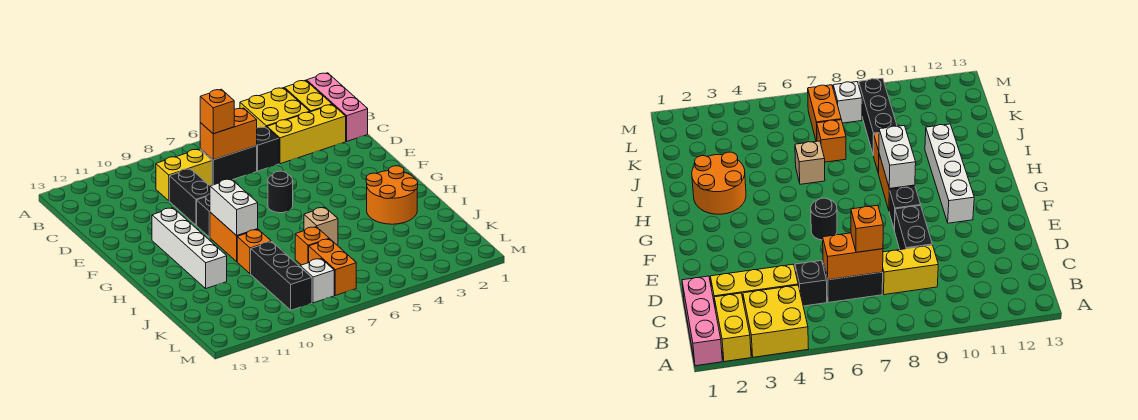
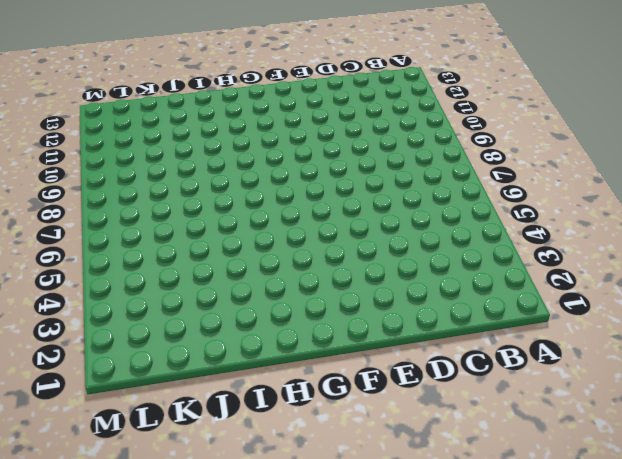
none -> pink brick A1:C1 level 1
none -> yellow brick A2:B2 level 1
none -> yellow brick A3:B4 level 1

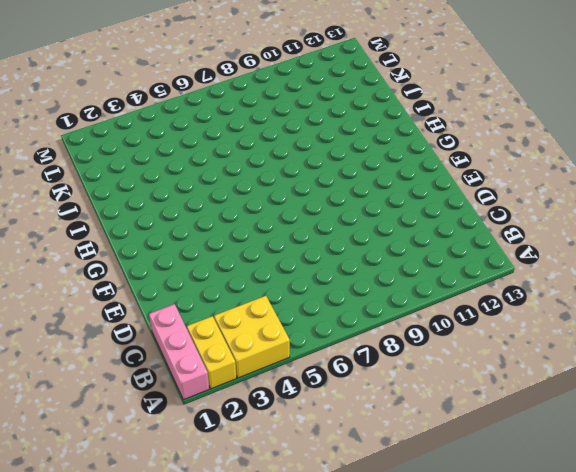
none -> yellow brick C2:C4 level 1
none -> black brick C5 level 1
none -> black brick C6:C7 level 1

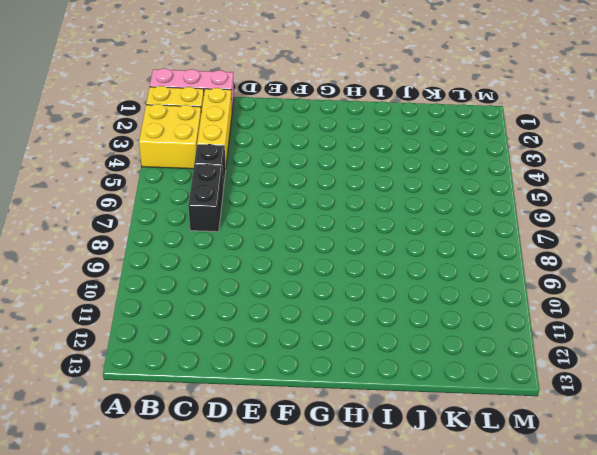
none -> yellow brick C8:C9 level 1
none -> black brick D9:E9 level 1
none -> black round brick F6 level 1

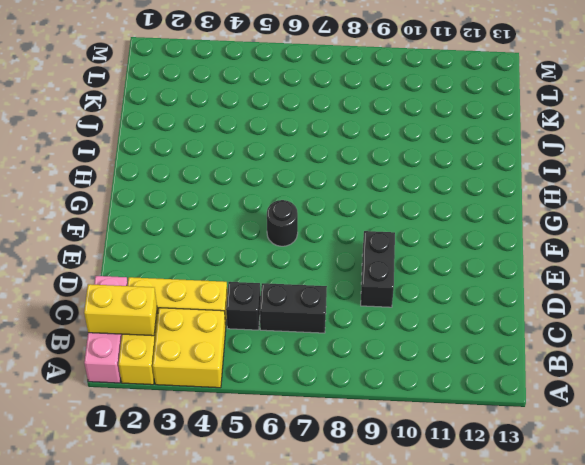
yellow brick B1:B2 level 2 -> yellow brick C8:C9 level 1
none -> black brick F9 level 1
none -> white brick F11:I11 level 1
none -> orange brick G9:H9 level 1

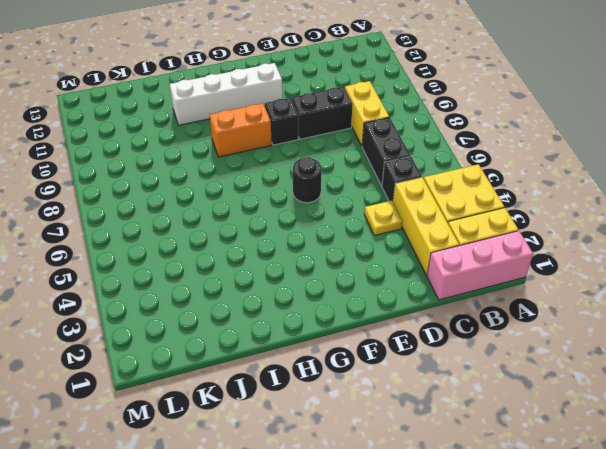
yellow plate D4 level 1 -> none
none -> orange round brick H2:I3 level 1
none -> tan brick I6 level 1
none -> orange brick I9 level 1

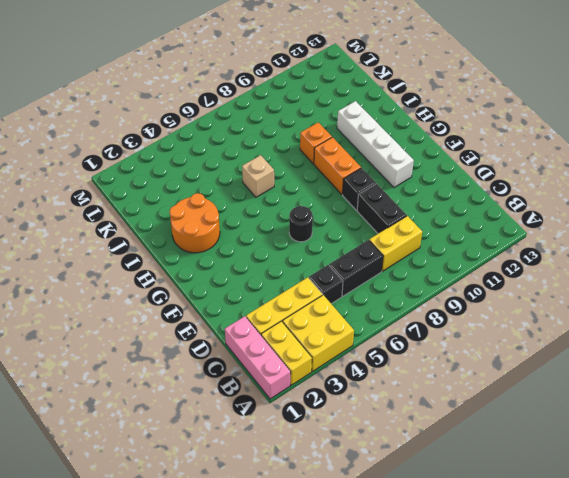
none -> orange brick J7 level 1
none -> black brick J9:L9 level 1
none -> orange brick K7:L7 level 1

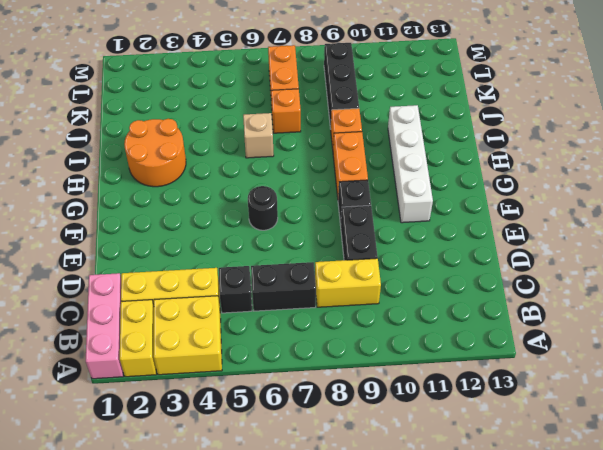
none -> white brick L8 level 1
none -> orange brick C6:C7 level 2
none -> white brick G9:H9 level 2

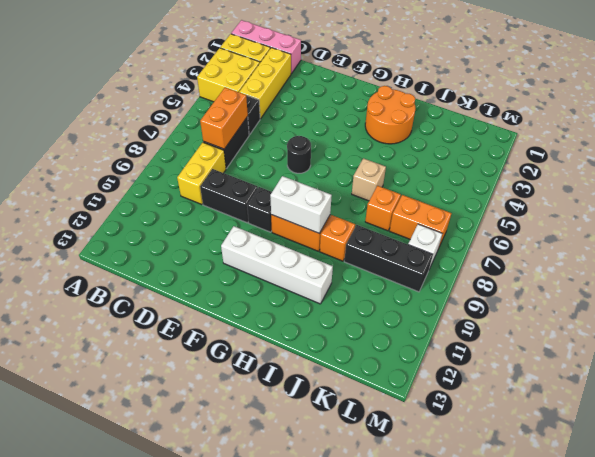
none -> orange brick C7 level 3

